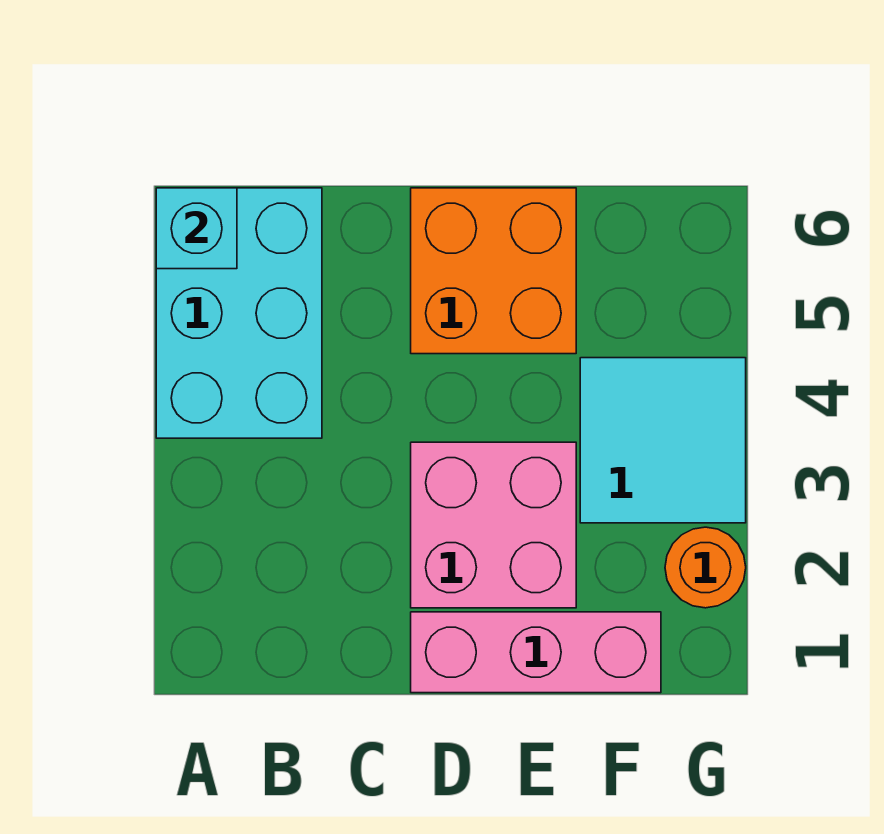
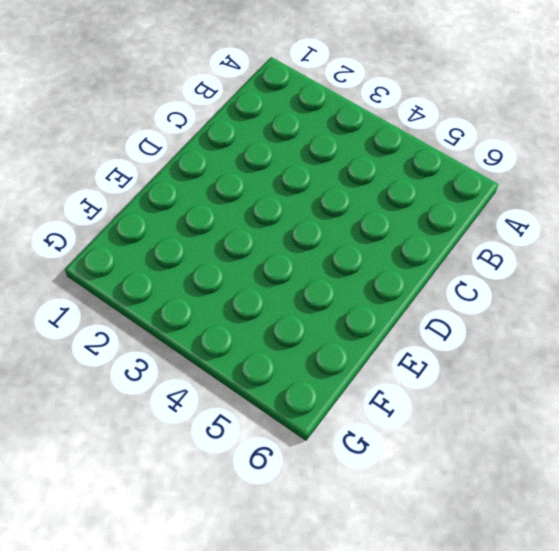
none -> cyan brick A4:B6 level 1
none -> pink brick D1:F1 level 1

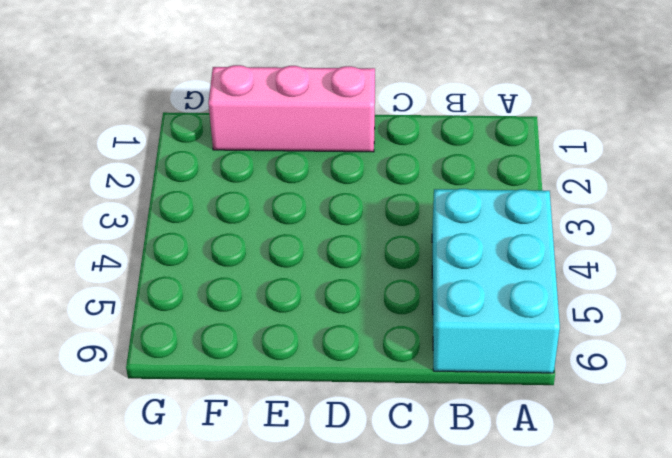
none -> pink brick D2:E3 level 1
none -> orange brick D5:E6 level 1

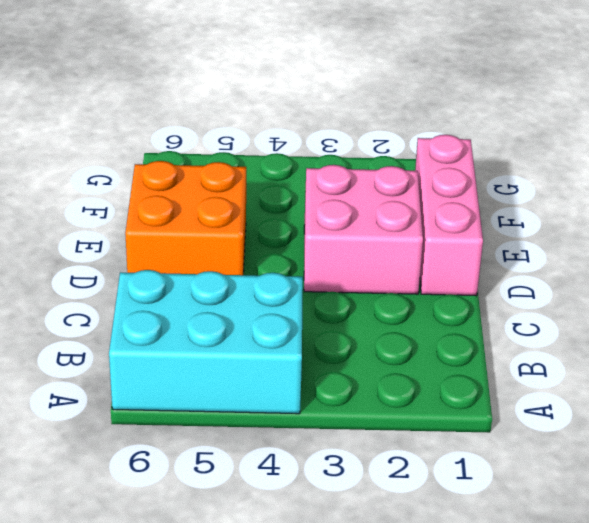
none -> cyan tile F3:G4 level 1
none -> orange round brick G2 level 1

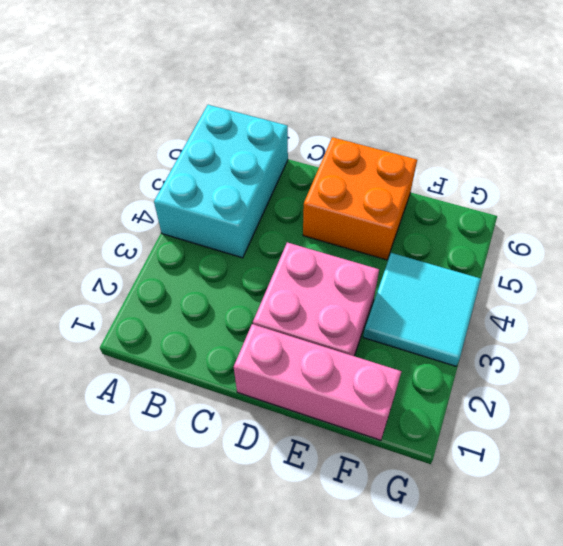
none -> orange round brick G2 level 1
none -> cyan brick A6 level 2

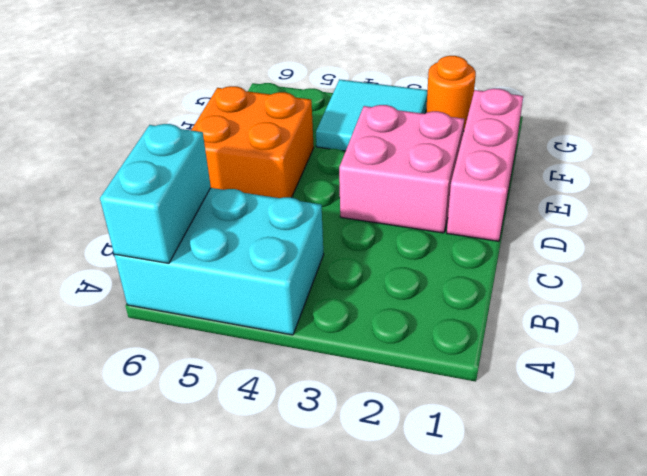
cyan brick A6:B6 level 2 -> cyan brick A6 level 2

